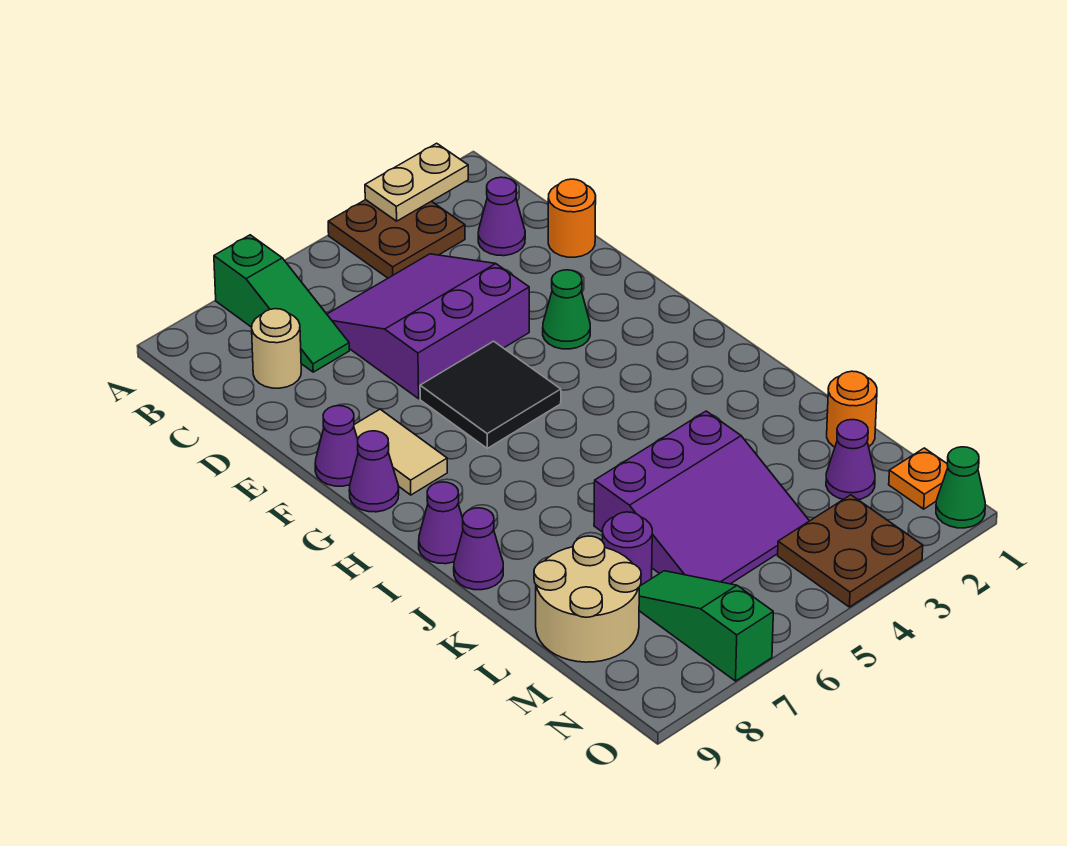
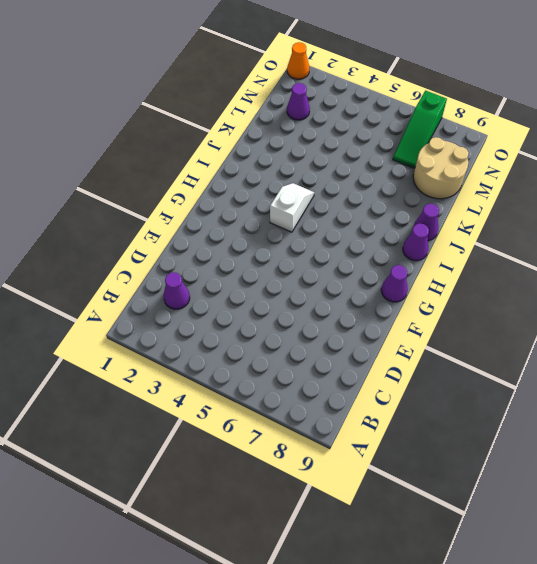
white slope H4:I4 level 1 top H -> none
orange cone O1 level 1 -> green cone O1 level 1
none -> brown plate A3:B4 level 1
none -> green slope A7:C7 level 1 top A
none -> purple slope C4:E6 level 1 top E

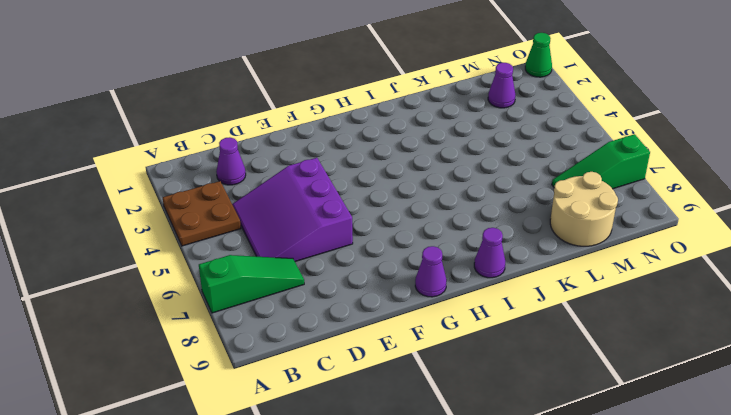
none -> tan round brick C8 level 1
none -> orange round brick D1 level 1
none -> green cone F3 level 1

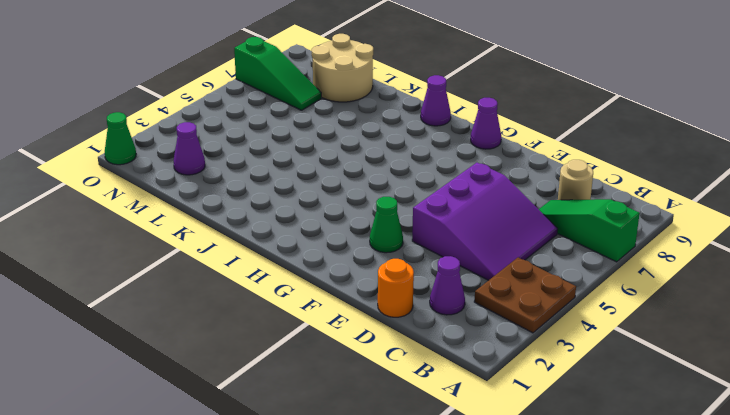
none -> black tile F5:G6 level 1
none -> tan tile F8:G8 level 1
none -> purple cone F9 level 1

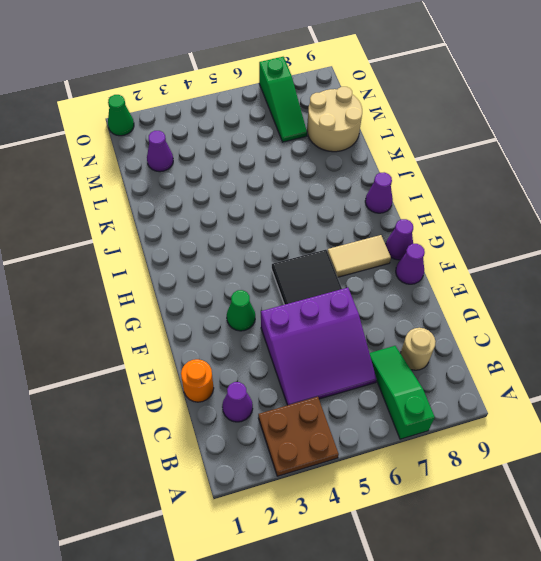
tan tile G7:G8 level 1 -> tan tile F8:G8 level 1
none -> purple cone J9 level 1
none -> purple slope K4:M6 level 1 top K
none -> orange round brick L1 level 1

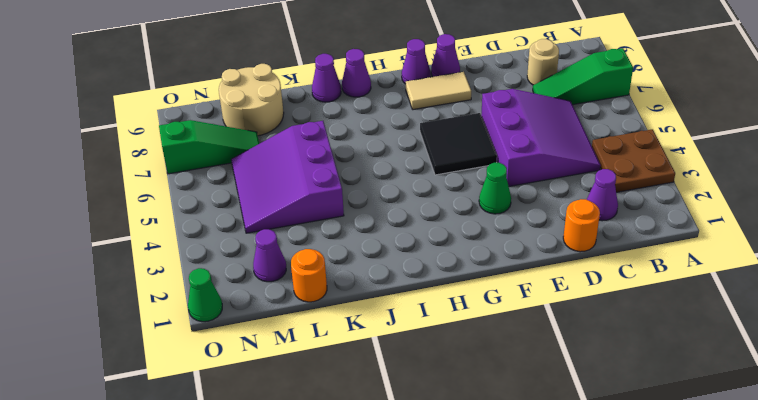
none -> purple round brick L7 level 1
none -> orange plate N1 level 1
none -> brown plate N3:O4 level 1

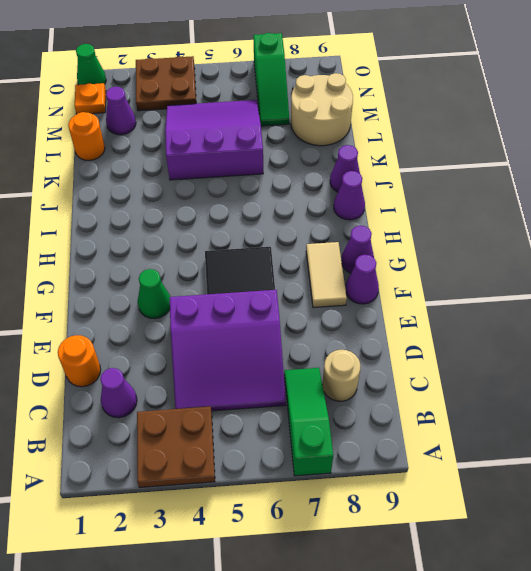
none -> purple round brick L7 level 1
none -> tan plate A2:A3 level 2

